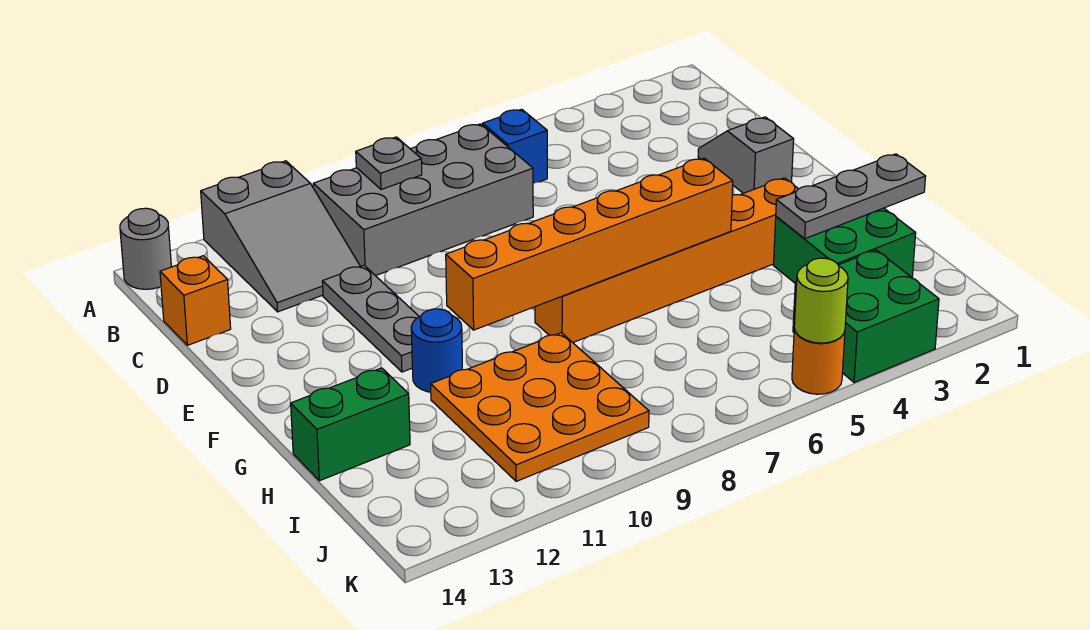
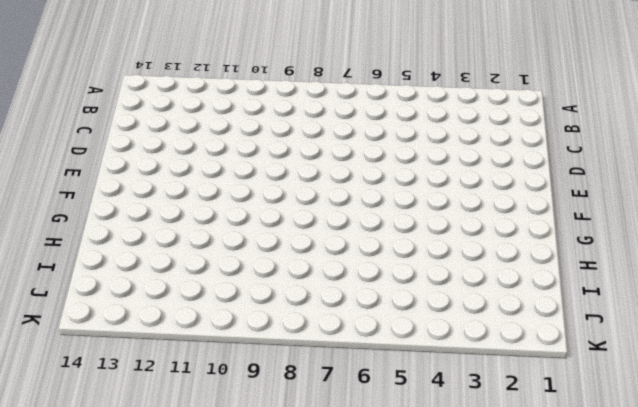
none -> grey slope A11:C12 level 1 top A
none -> grey round brick A14 level 1
none -> blue brick B6 level 1

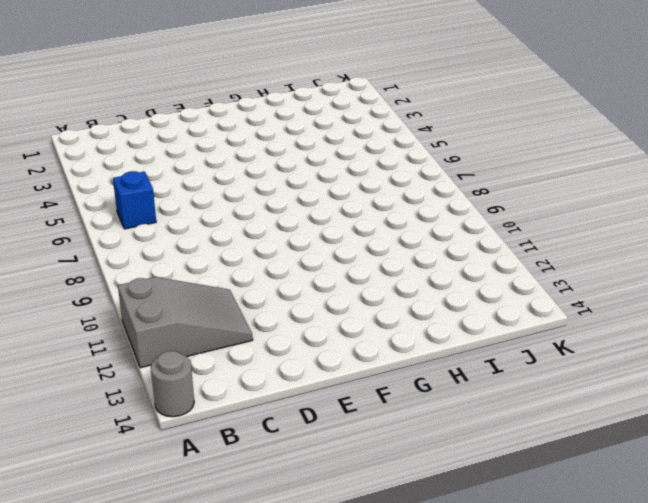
none -> grey brick B7:C10 level 1
none -> orange brick C14 level 1
none -> grey slope D2:E2 level 1 top E

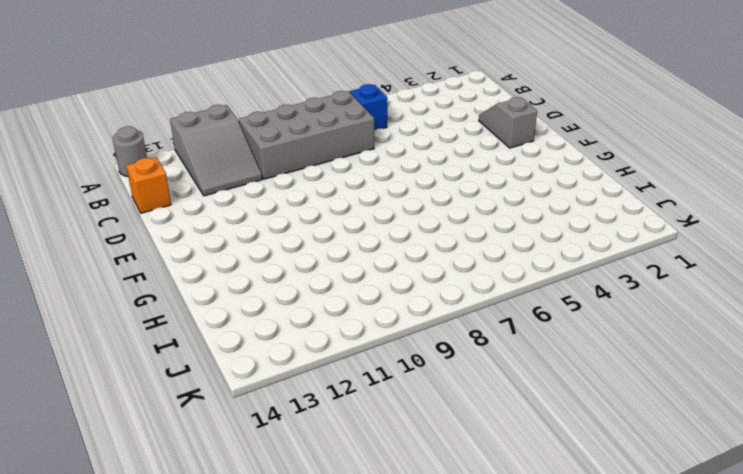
none -> grey plate D11:F11 level 1
none -> orange brick G3:G8 level 1
none -> blue round brick G11 level 1

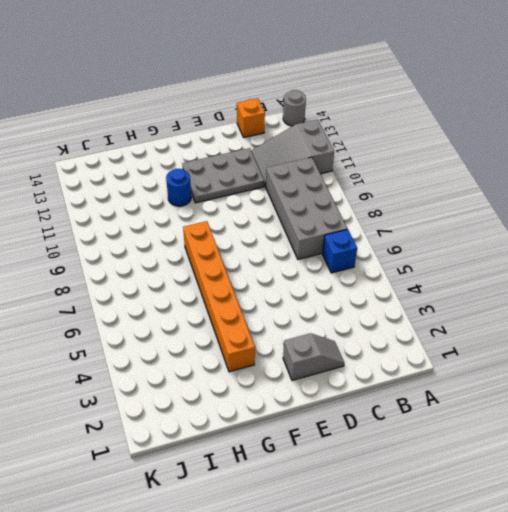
grey plate D11:F12 level 1 -> grey plate D11:F11 level 1
none -> green brick H2:I3 level 1
none -> orange plate H9:J11 level 1
none -> green brick H13:H14 level 1

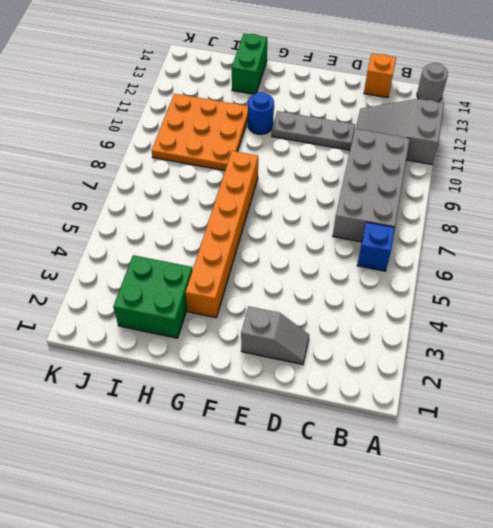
none -> green brick J3:K4 level 1
none -> orange round brick K5 level 1
none -> grey plate B9 level 2

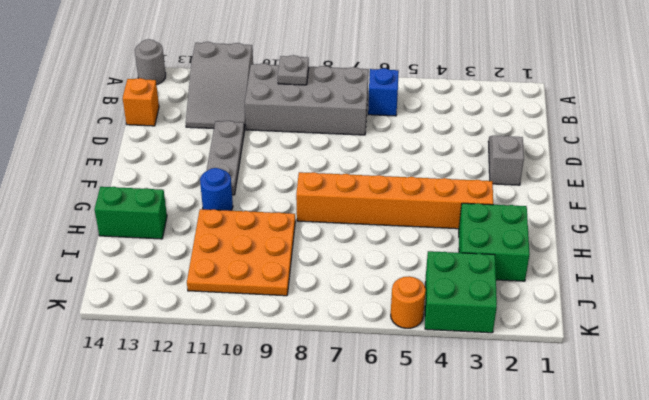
none -> orange brick G5:G10 level 2
none -> grey plate H1:H3 level 2
none -> lime round brick K5 level 2

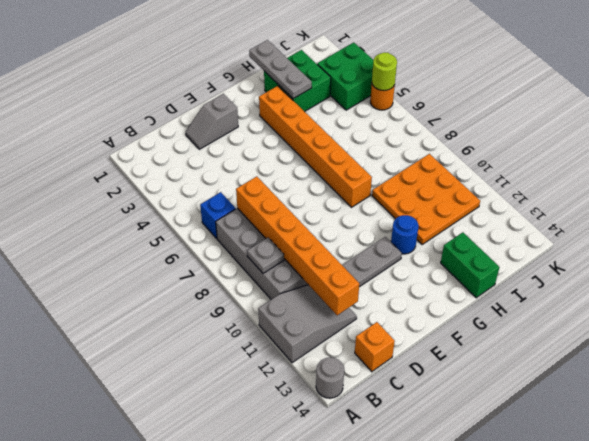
orange brick C7:C12 level 2 -> orange brick G5:G10 level 2

